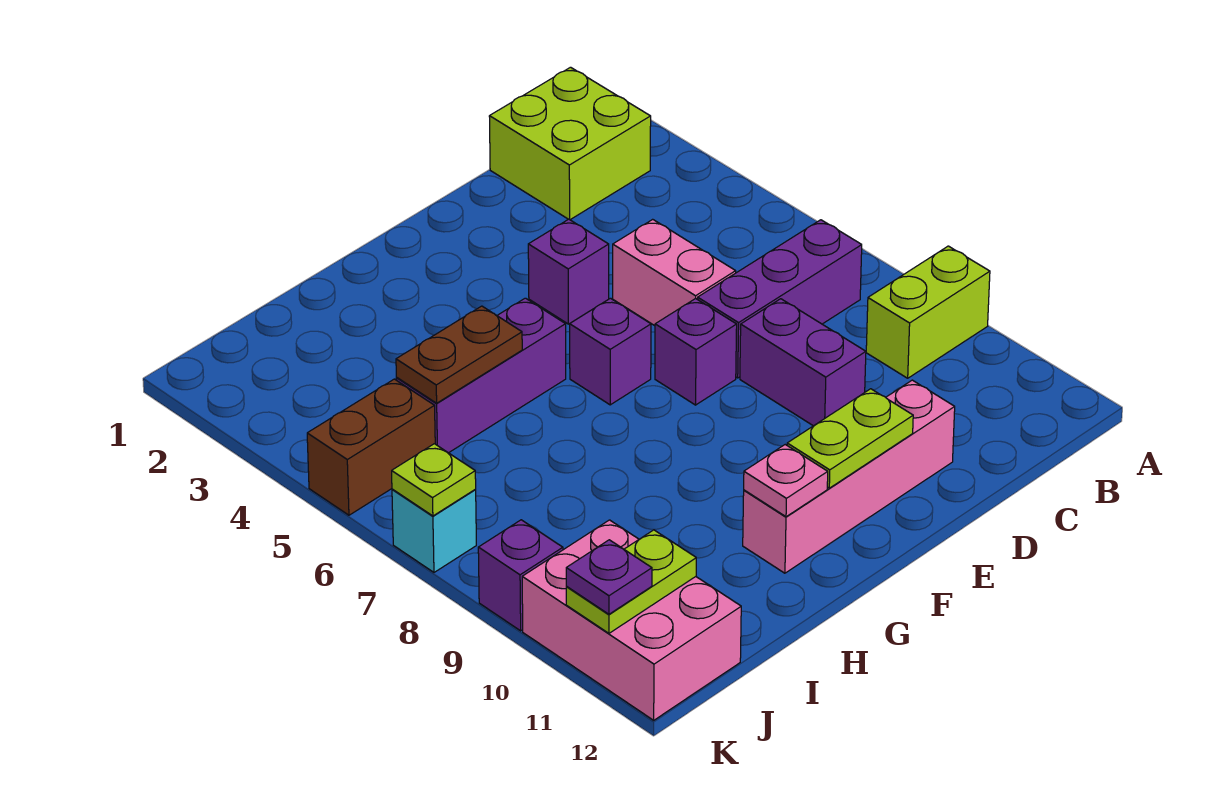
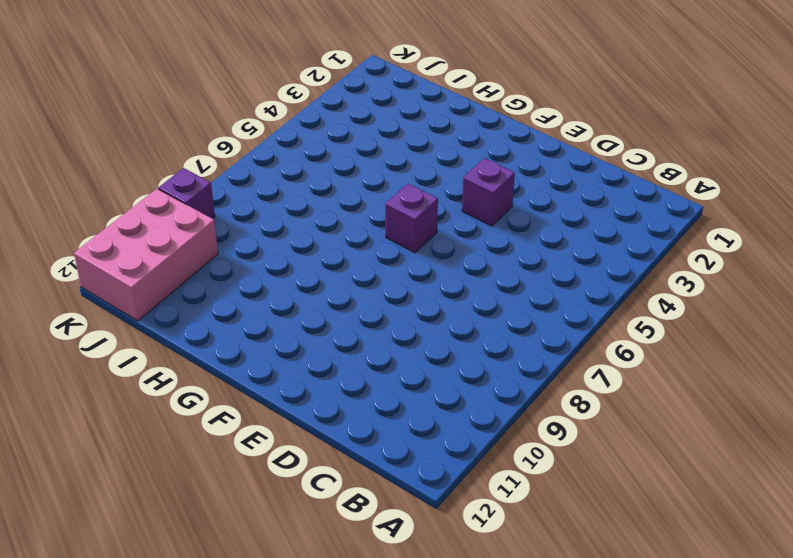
none -> lime brick A9:B9 level 1
none -> lime brick B1:C2 level 1
none -> purple brick B7:D7 level 1

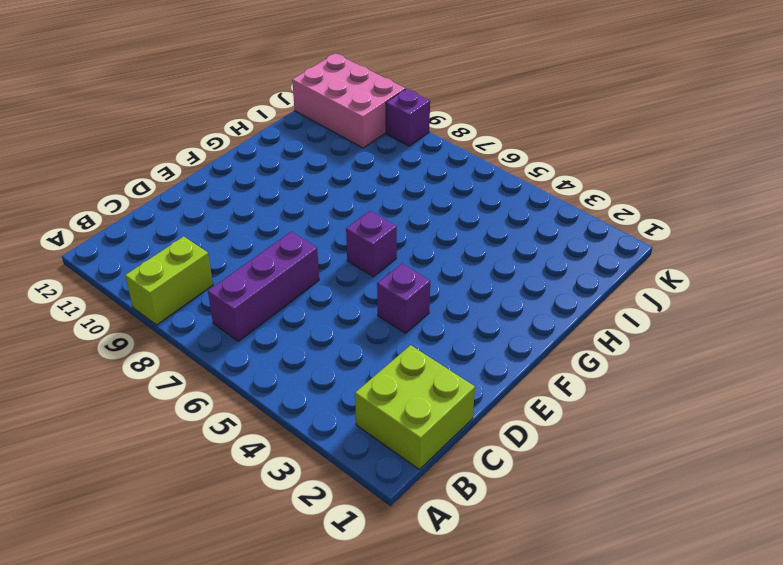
none -> pink brick D5:D6 level 1
none -> purple brick D8:D9 level 1
none -> pink brick D11:G11 level 1

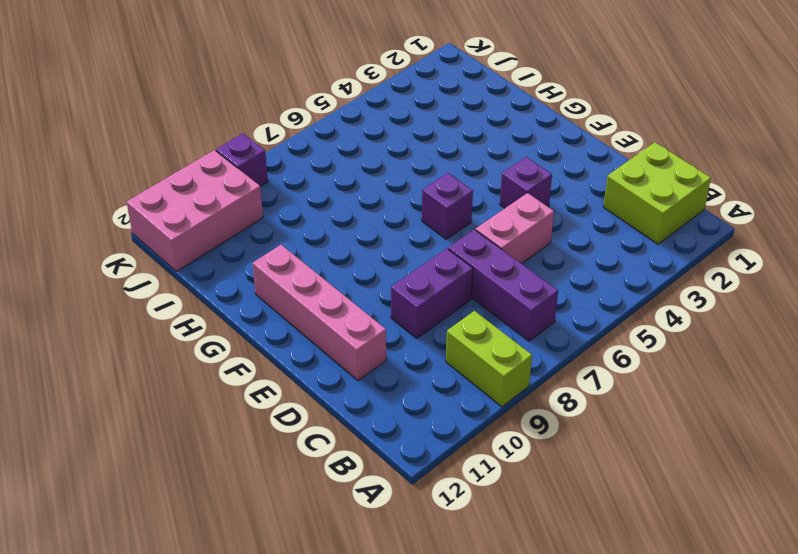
none -> purple brick E7 level 1
none -> purple brick G5:I5 level 1
none -> brown brick J5:K5 level 1

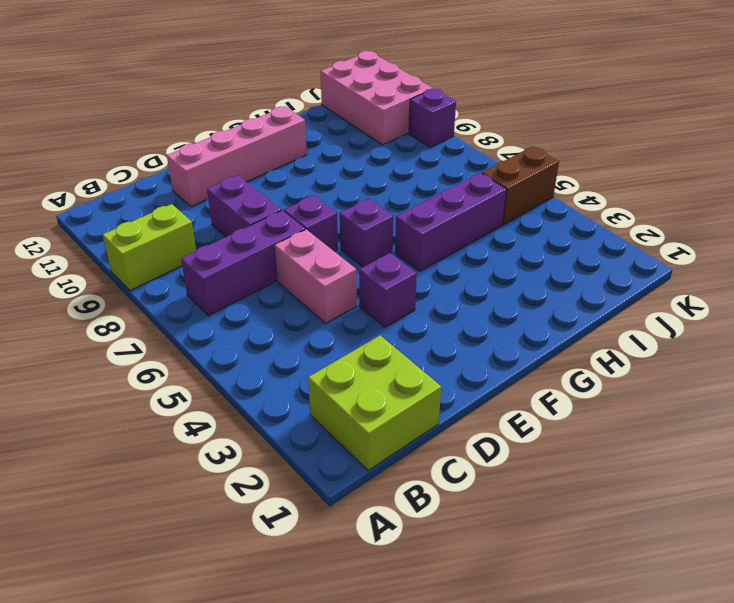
none -> cyan brick K7 level 1
none -> lime plate E11:F11 level 2
none -> pink plate G11 level 2

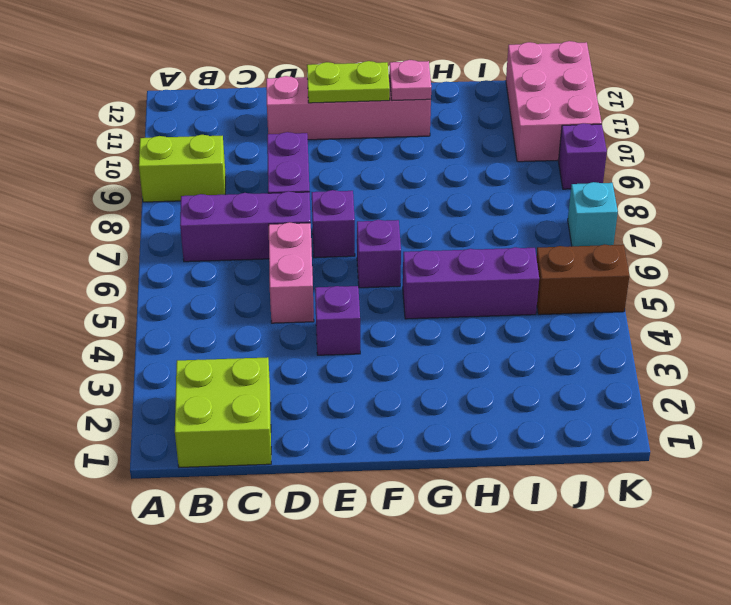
none -> brown plate H5:I5 level 2
none -> lime plate J11:K11 level 2
none -> lime plate K7 level 2

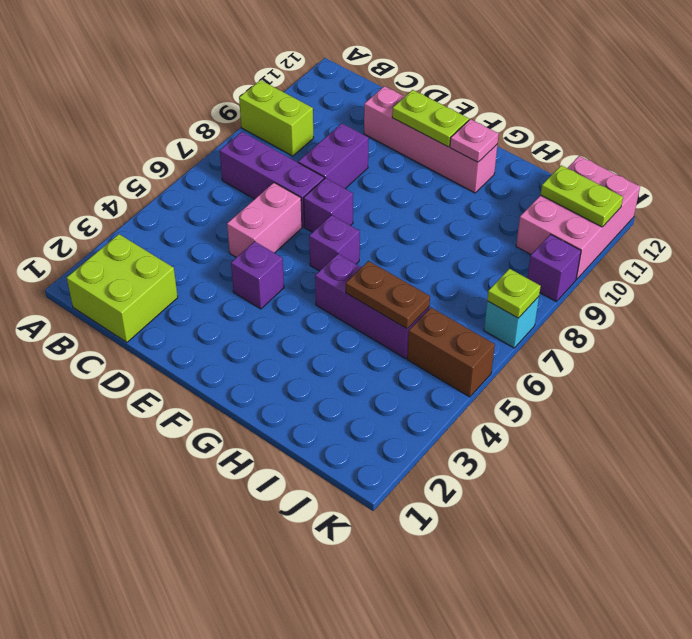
none -> purple plate K11 level 3

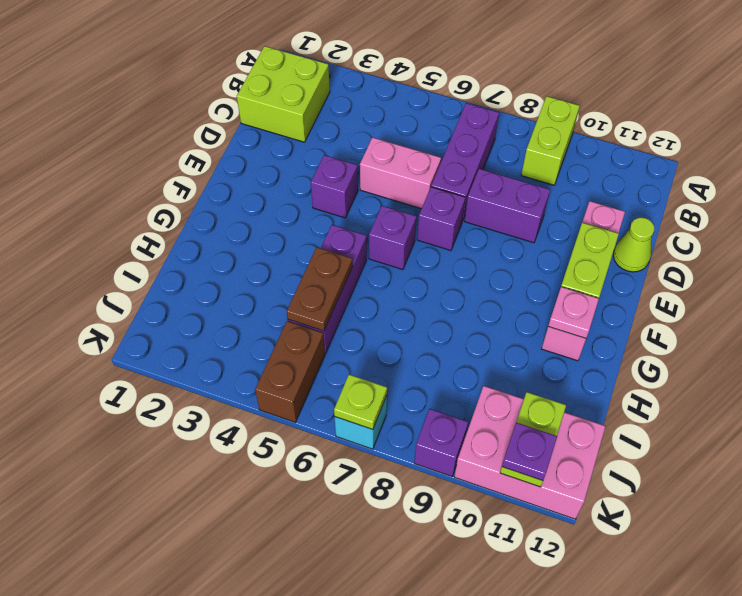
lime cone D12 level 1 -> none

